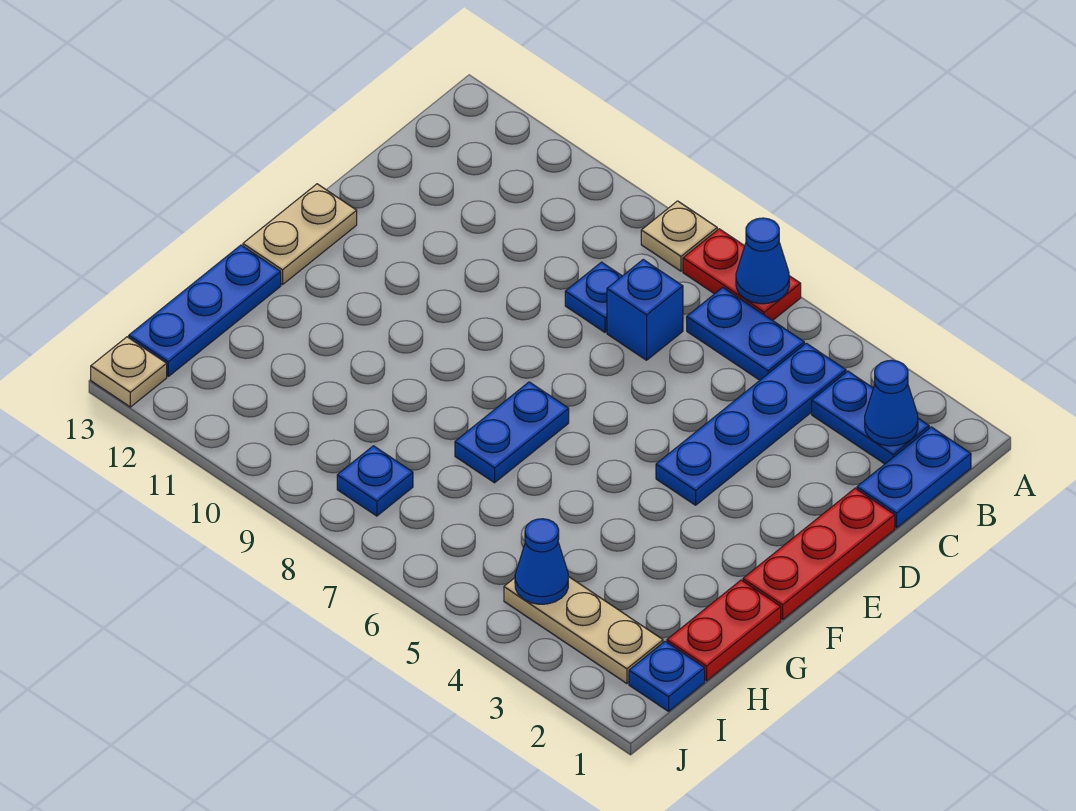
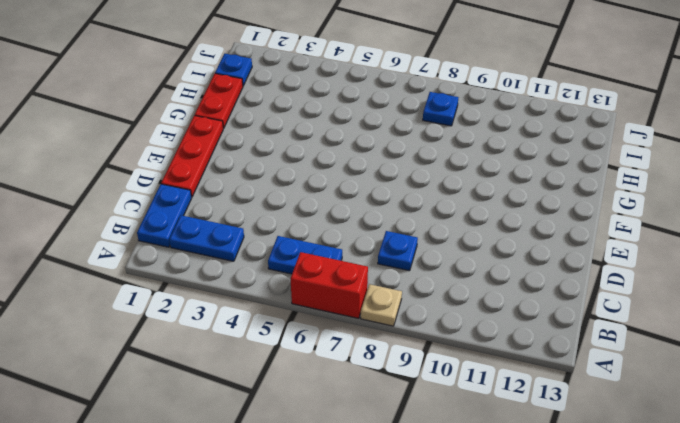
red brick A6:A7 level 1 -> red plate A6:A7 level 1
none -> blue plate B4:E4 level 1
none -> blue brick C7 level 1
none -> tan plate E13:F13 level 1

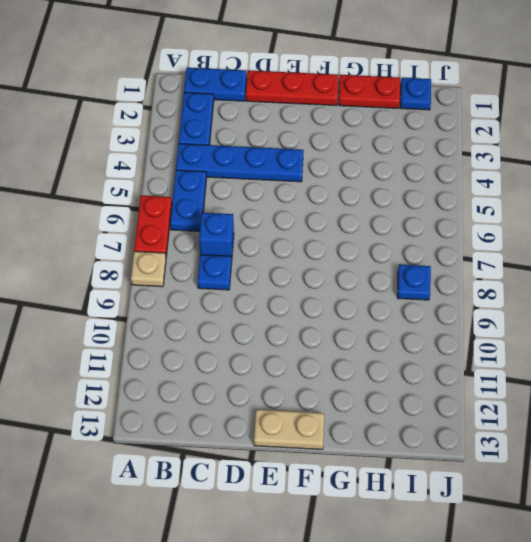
none -> blue plate F7:G7 level 1
none -> blue plate G13:I13 level 1
none -> tan plate I2:I4 level 1

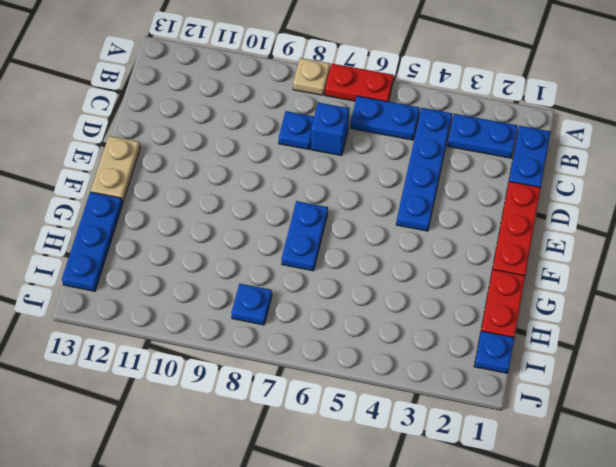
none -> tan plate I2:I4 level 1
none -> tan plate J13 level 1
none -> blue cone A6 level 2

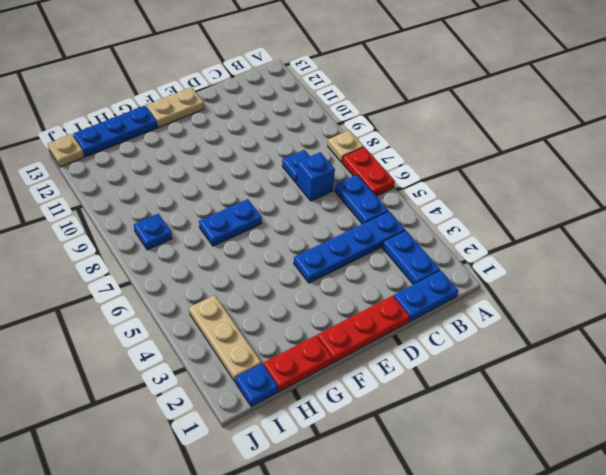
none -> blue cone A6 level 2
none -> blue cone B2 level 2
none -> blue cone I4 level 2

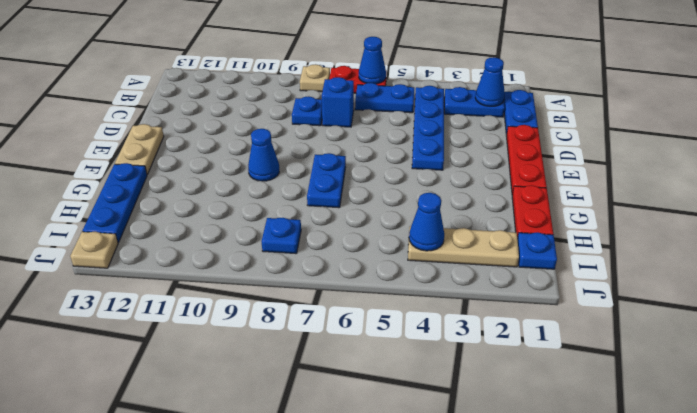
blue cone F9 level 1 -> none

